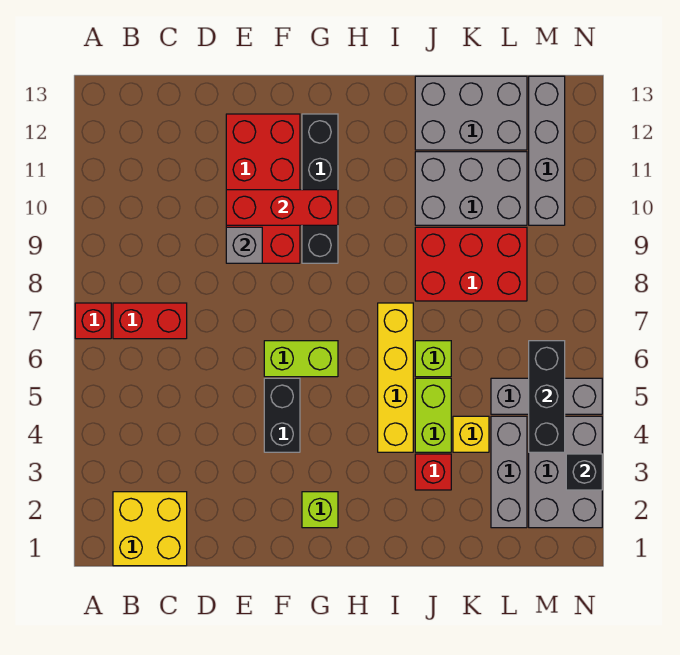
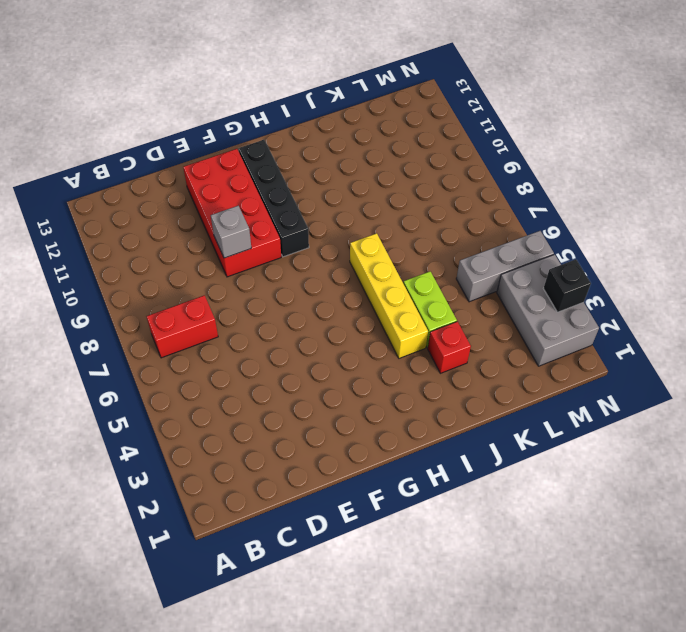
none -> red brick A7 level 1
none -> yellow brick B1:C2 level 1
none -> black brick F4:F5 level 1

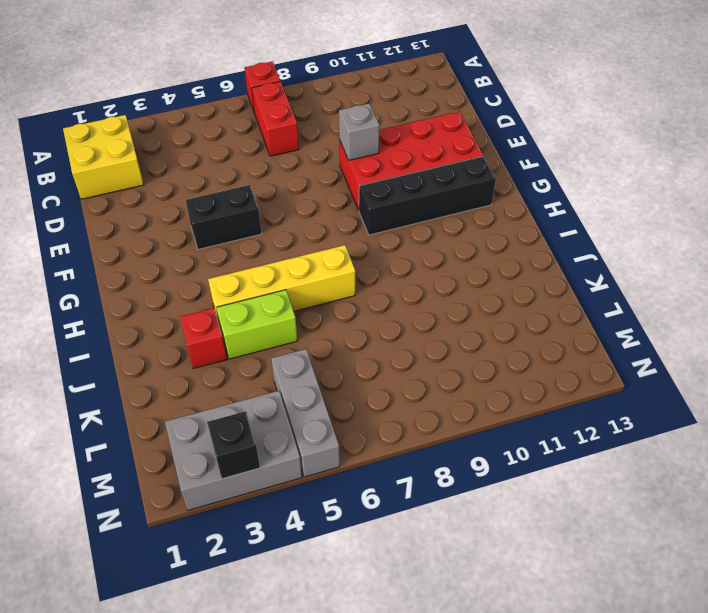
none -> lime brick F6:G6 level 1
none -> lime brick G2 level 1
none -> lime brick J6 level 1

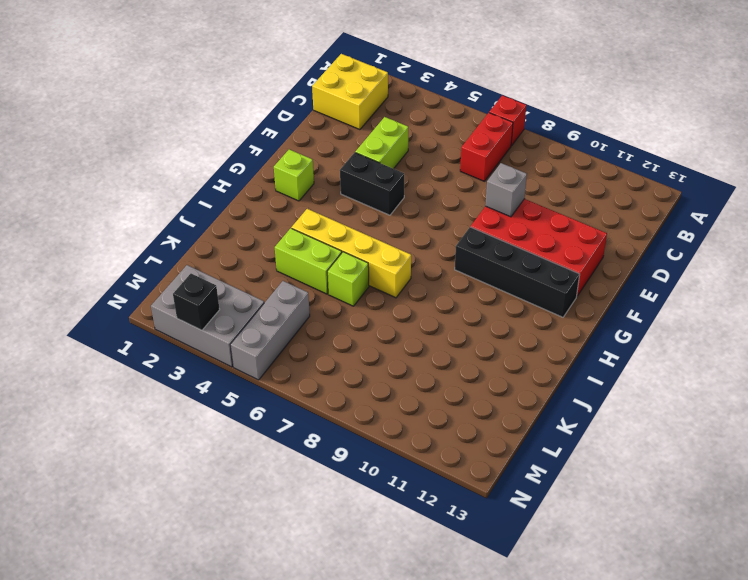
lime brick D4:E4 level 1 -> lime brick F6:G6 level 1
none -> red brick J3 level 1
none -> red brick J8:L9 level 1
none -> grey brick J10:L11 level 1

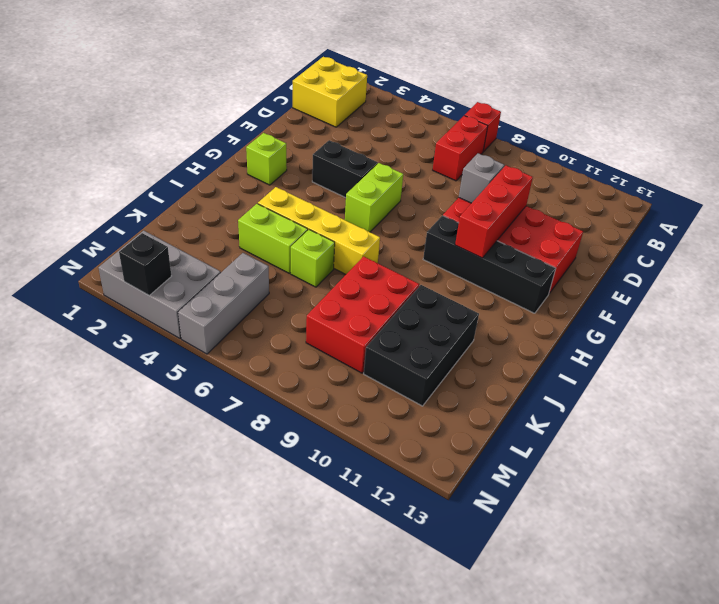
black brick J10:L11 level 1 -> grey brick J10:L11 level 1
none -> red brick J3 level 1
none -> grey brick J12:L13 level 1
none -> yellow brick K4 level 1

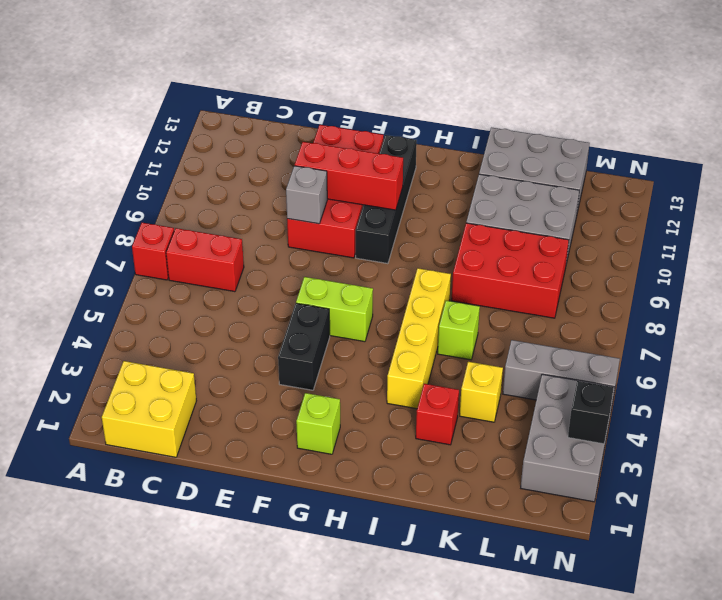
none -> lime brick J4:J5 level 1
none -> grey brick L2:L4 level 1
none -> grey brick M10:M13 level 1

